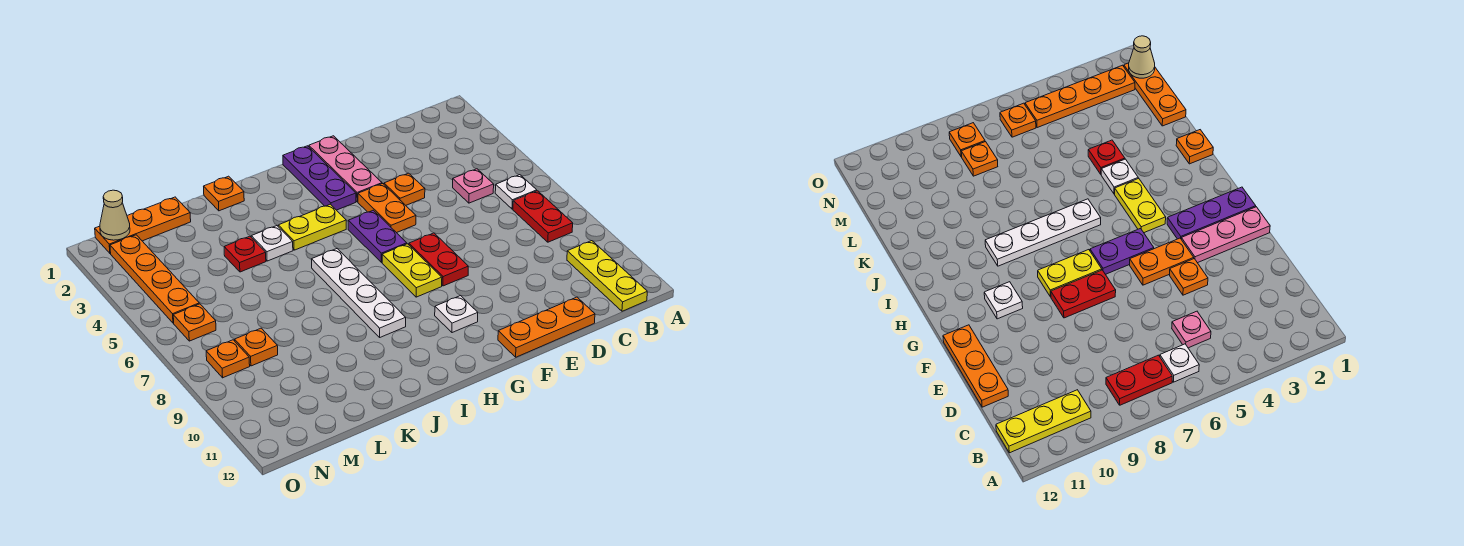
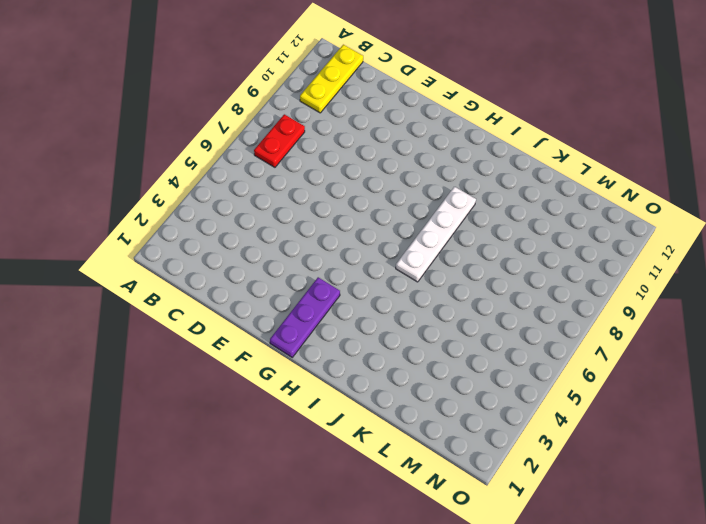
none -> white plate B6 level 1
none -> pink plate C5 level 1
none -> orange plate D12:F12 level 1

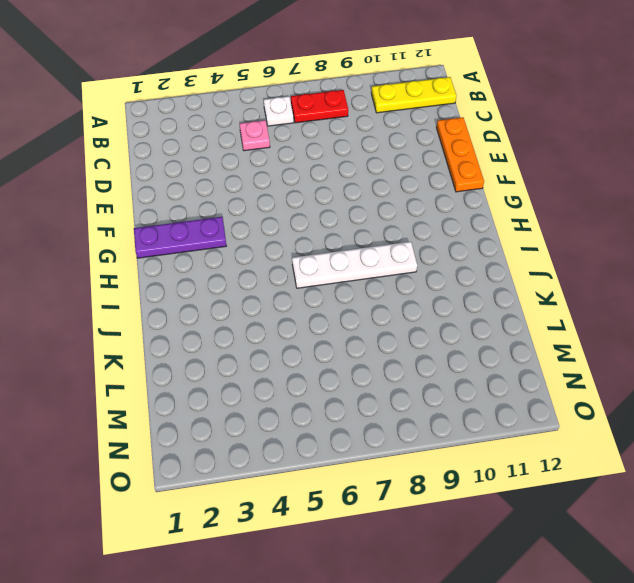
none -> orange plate E4 level 1
none -> pink plate F1:F3 level 1
none -> orange plate F4:F5 level 1

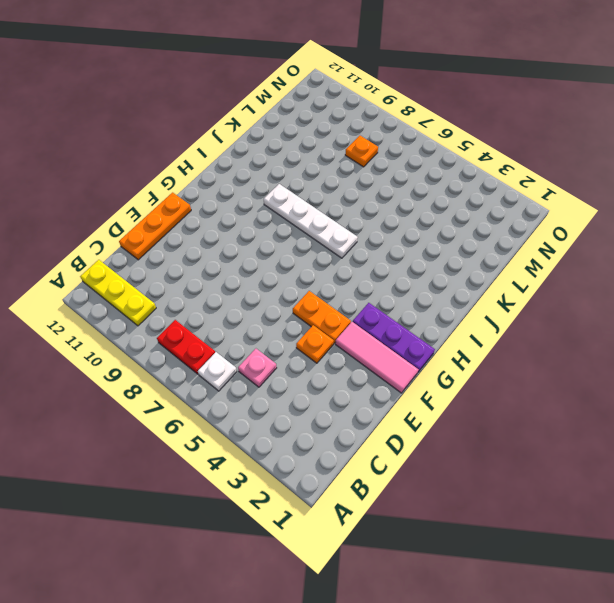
pink tile F1:F3 level 1 -> pink plate F1:F3 level 1
none -> red plate F7:F8 level 1
none -> purple plate G5:G6 level 1
none -> yellow plate G7:G8 level 1

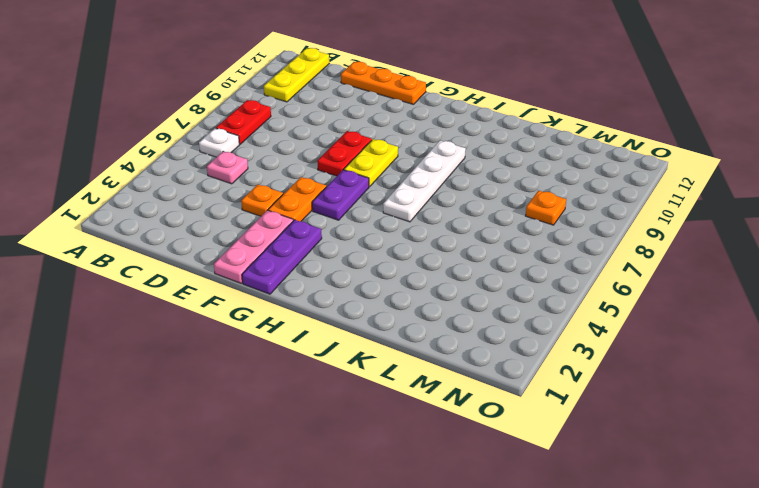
none -> white plate G10 level 1
none -> yellow plate H4:I4 level 1
none -> orange plate J1 level 1

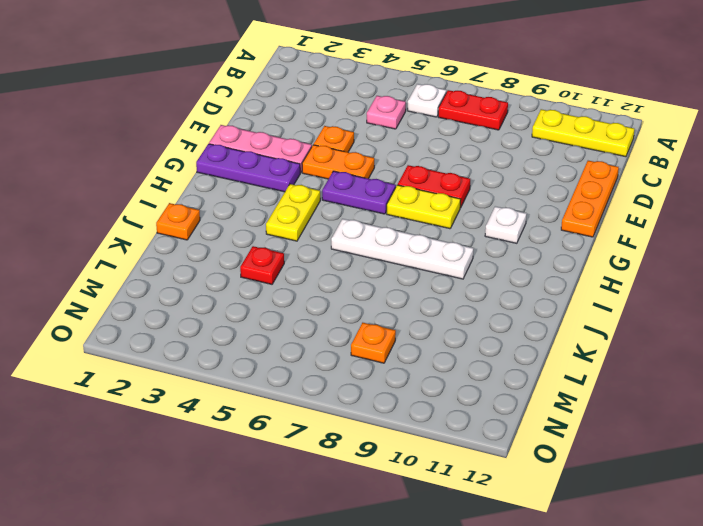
none -> white plate J4 level 1
none -> orange plate L1:N1 level 1
none -> orange plate N2:N5 level 1

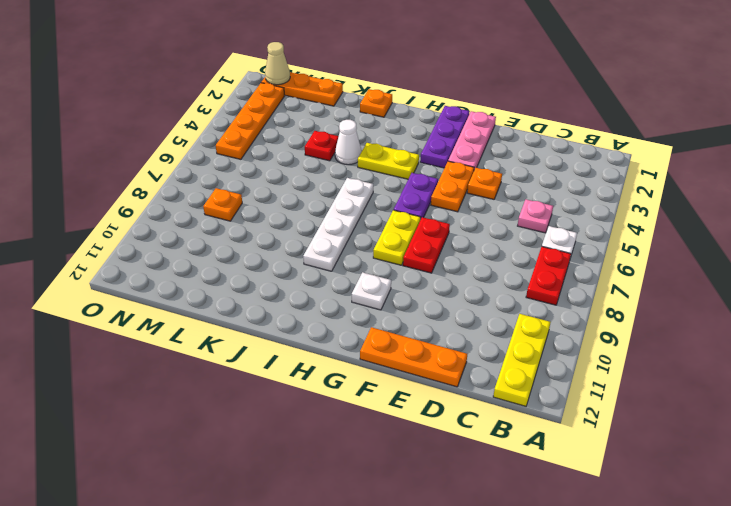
white cone J4 level 1 -> white plate J4 level 1
none -> orange plate N6 level 1
none -> orange plate N8 level 1

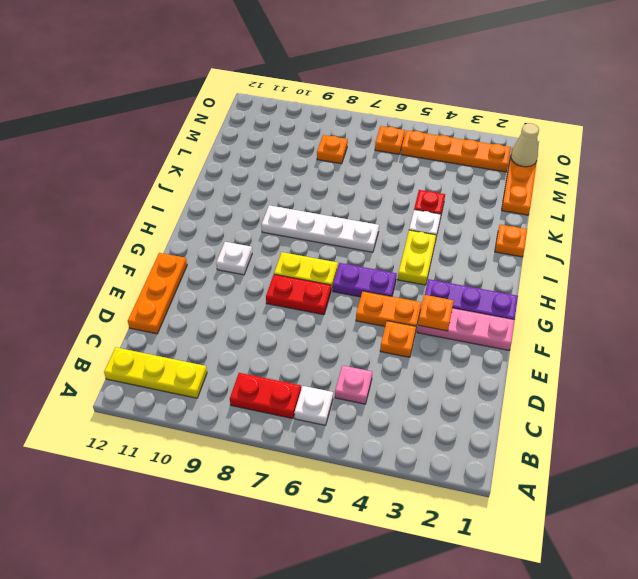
orange plate F3 level 2 -> orange plate N8 level 1

